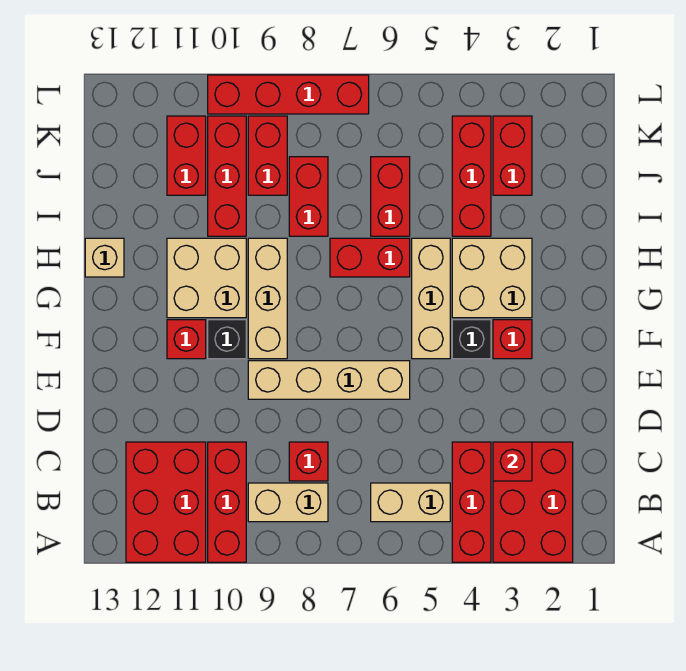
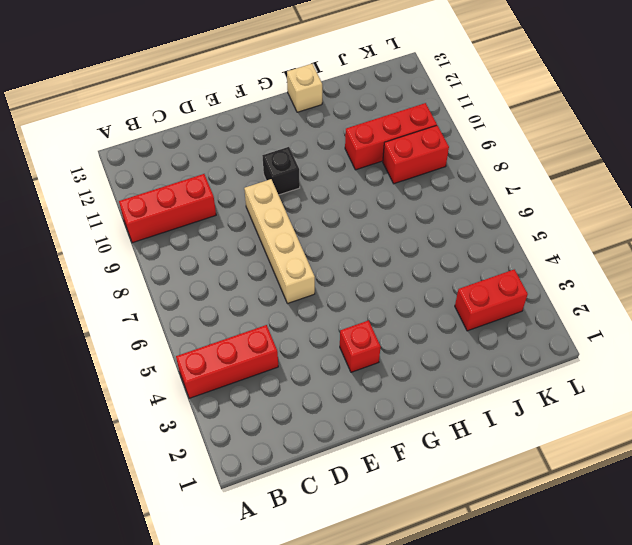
none -> red brick A2:C3 level 1
none -> red brick A11:C12 level 1
none -> tan brick B5:B6 level 1

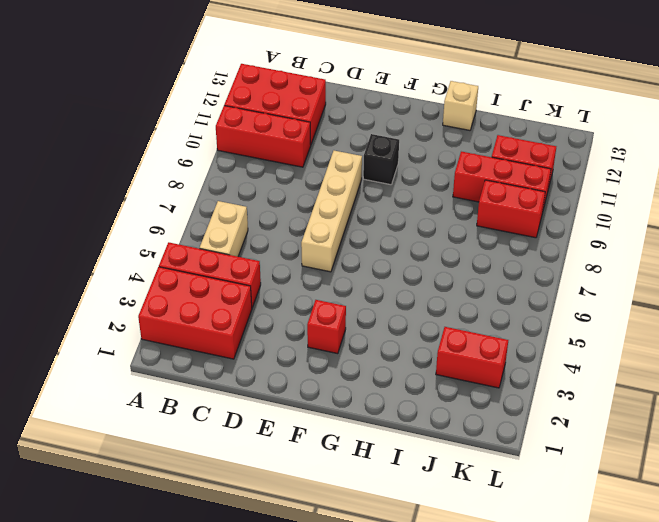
none -> tan brick B8:B9 level 1
none -> red brick C8 level 1
none -> black brick F4 level 1

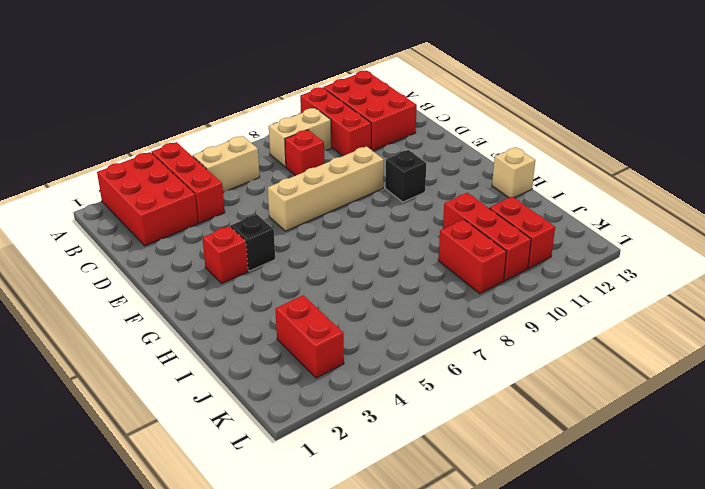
none -> tan brick F5:H5 level 1
none -> tan brick F9:H9 level 1
none -> red brick F11 level 1

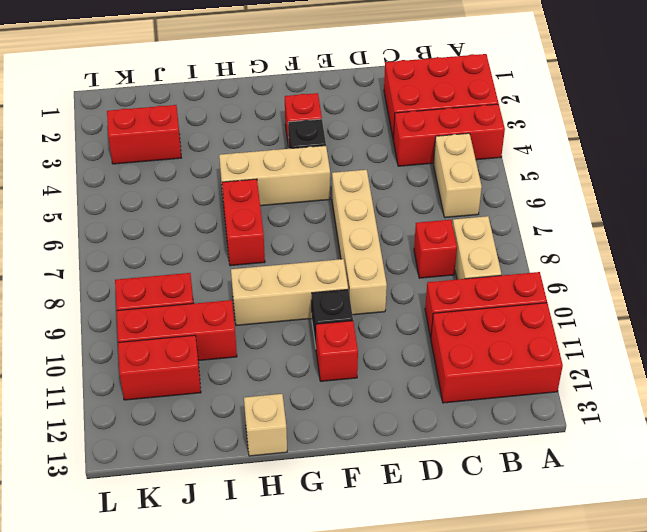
none -> tan brick G3:H4 level 1
none -> tan brick G10:H11 level 1
none -> red brick I4:K4 level 1

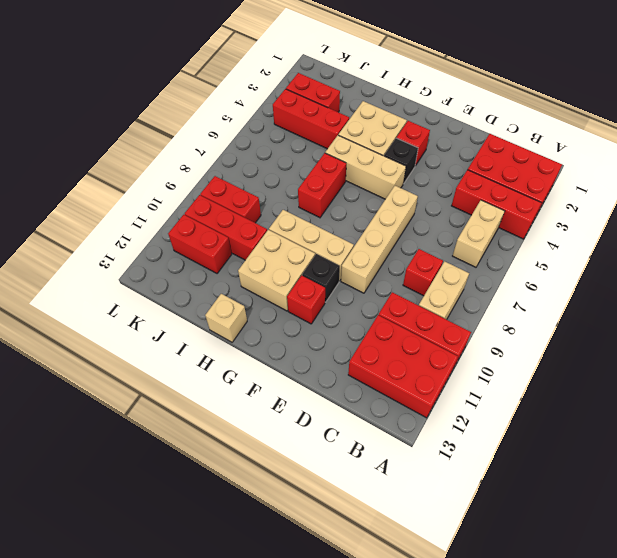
none -> red brick I6:J6 level 1
none -> red brick I8:J8 level 1
none -> red brick L7:L10 level 1

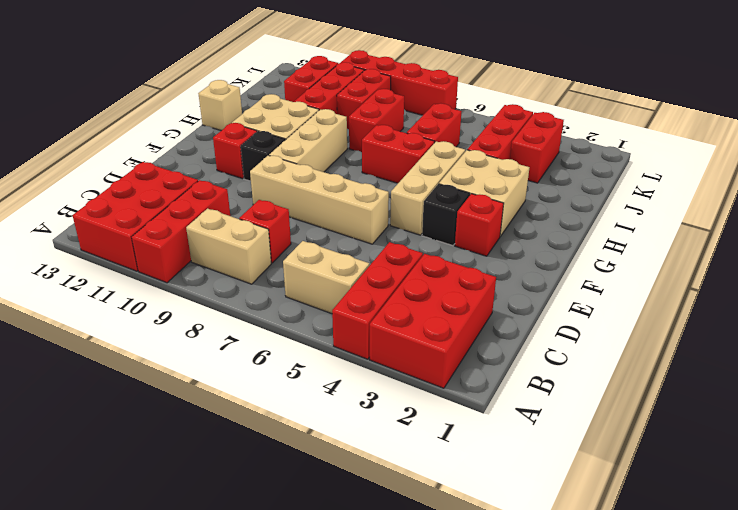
none -> red brick C3 level 2

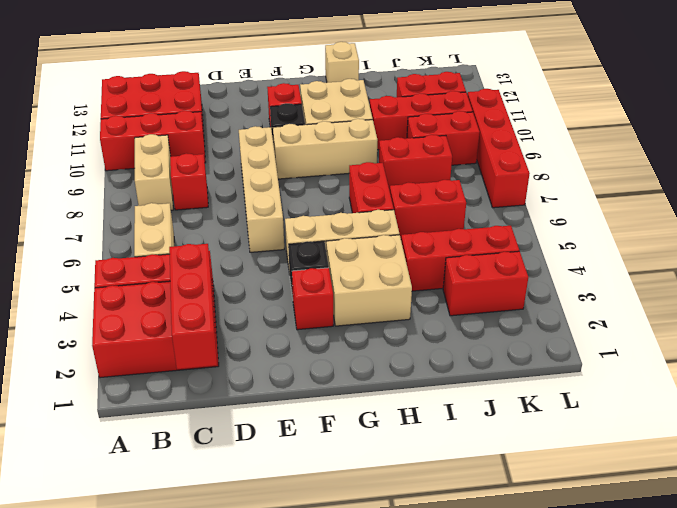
red brick C1:C3 level 2 -> red brick C3 level 2

